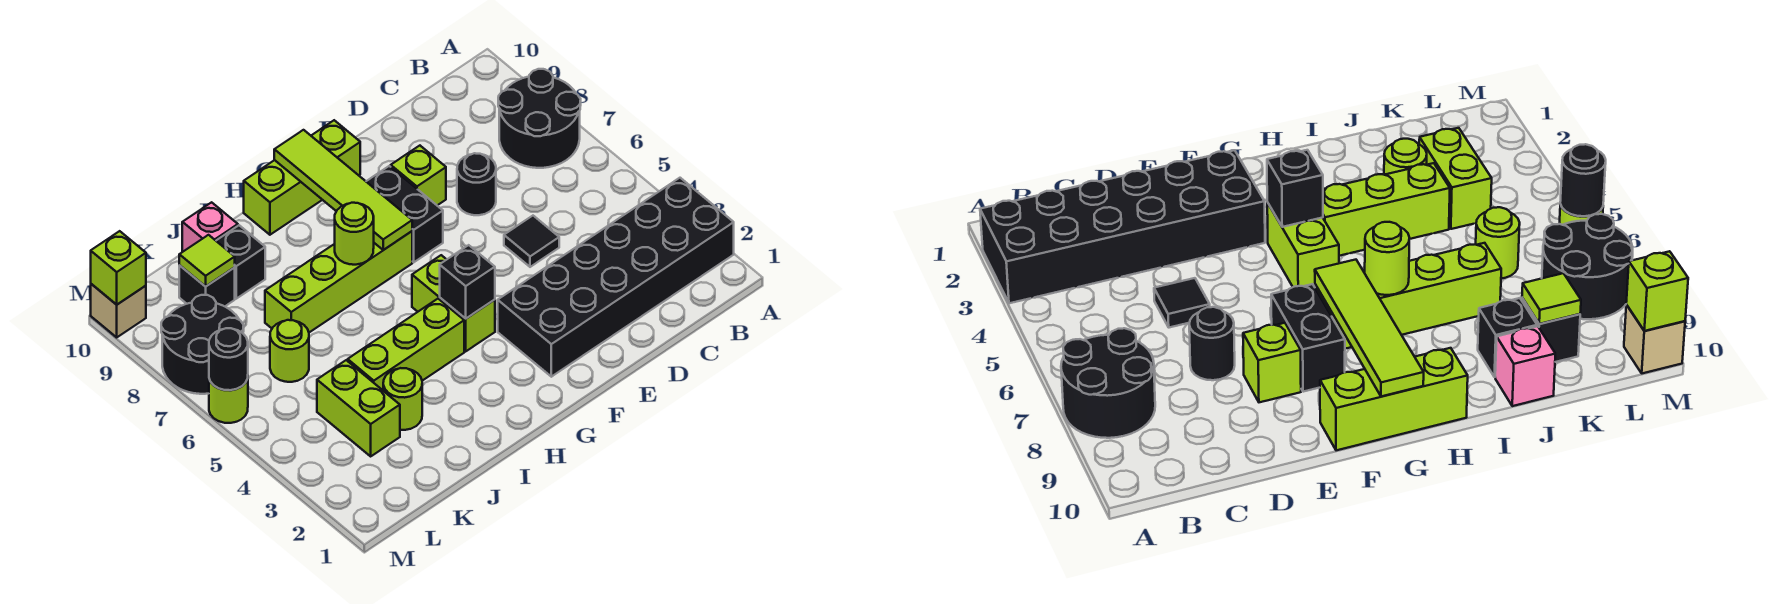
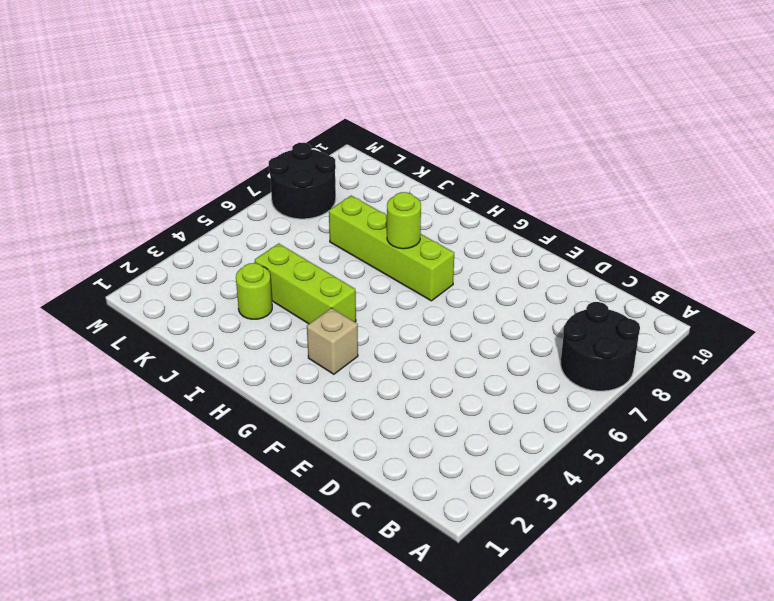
tan brick G3 level 1 -> tan brick M10 level 1
none -> black brick A2:F3 level 1
none -> black tile D5 level 1
none -> black round brick D7 level 1

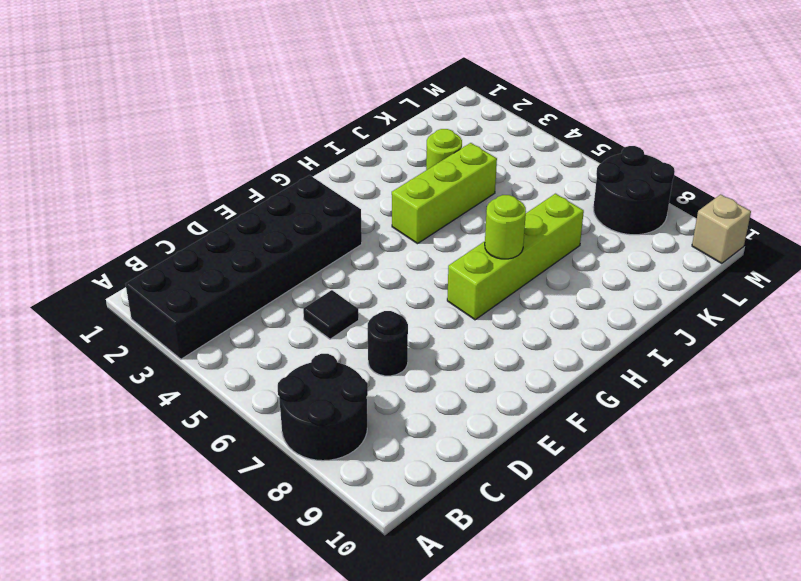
none -> lime brick E8 level 1
none -> black brick F7:F8 level 1
none -> lime brick F10:H10 level 1

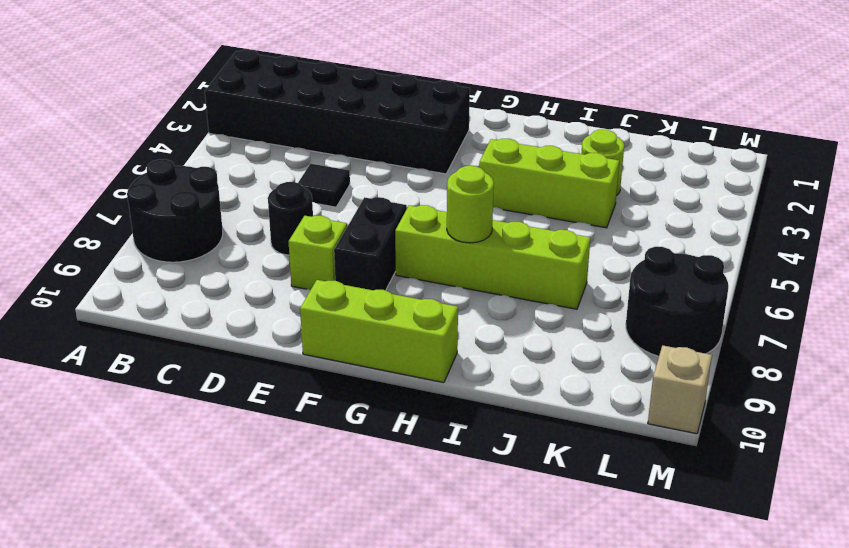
none -> lime brick G4:G5 level 1
none -> black brick J9 level 1
none -> pink brick J10 level 1

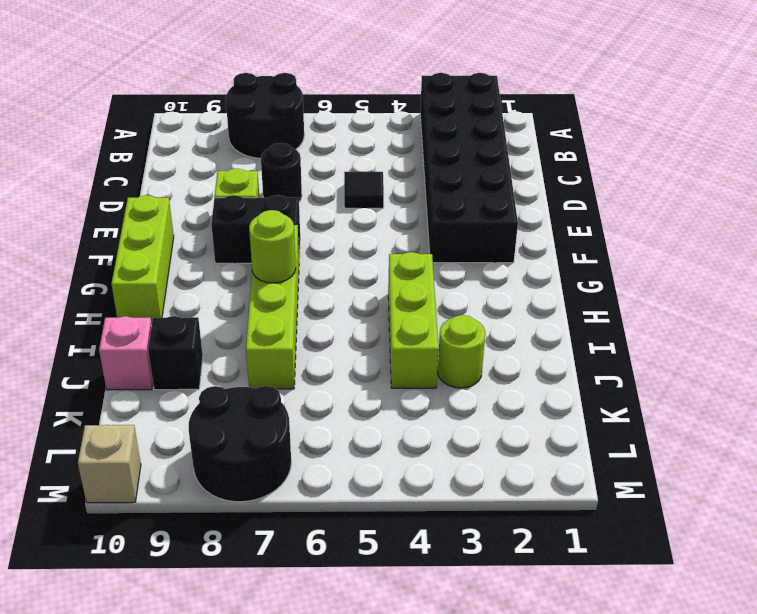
none -> lime brick G4:G5 level 1
none -> lime brick K3:K4 level 1
none -> lime round brick K6 level 1

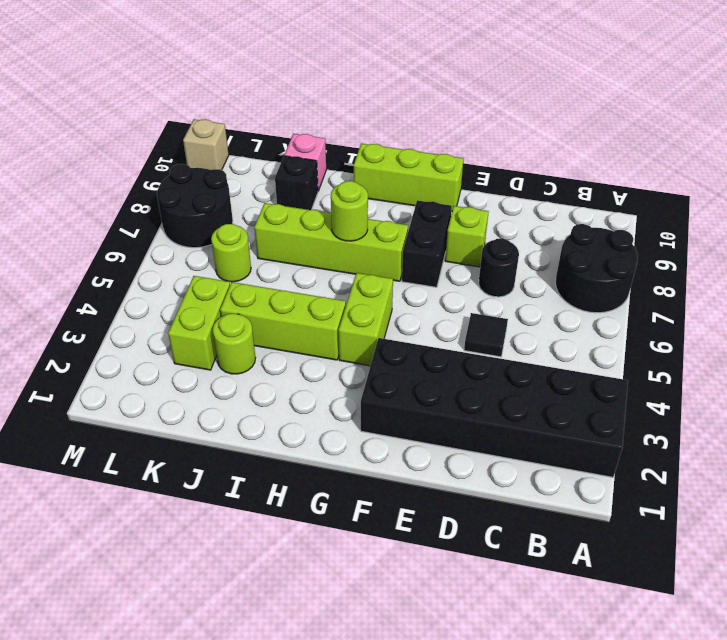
none -> black brick K9 level 1
none -> lime round brick M6 level 1
none -> black brick G4 level 2

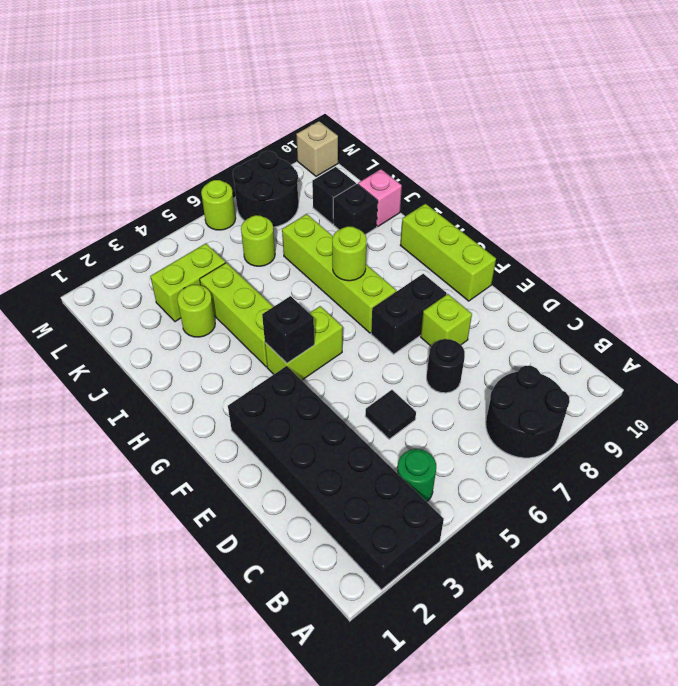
green round brick B4 level 1 -> none
none -> lime tile G7:G10 level 2
none -> lime tile K9 level 2
none -> black round brick M6 level 2

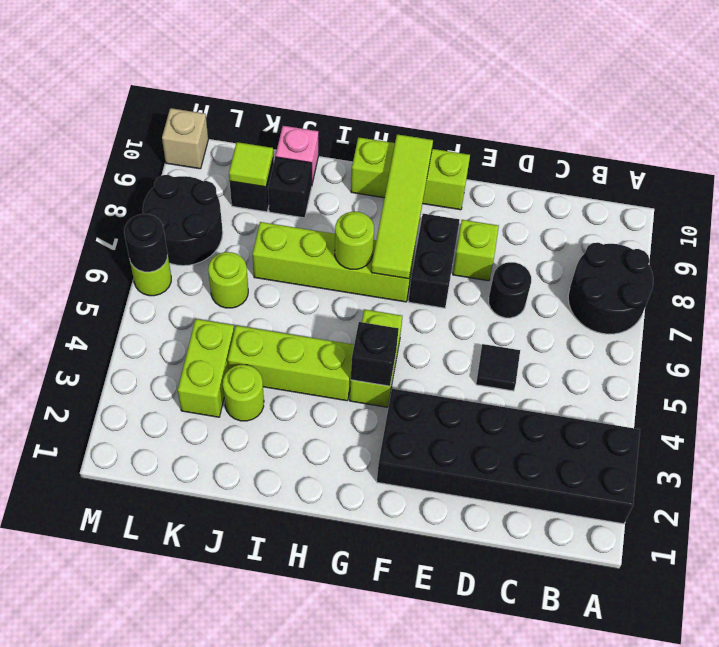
none -> lime brick M10 level 2

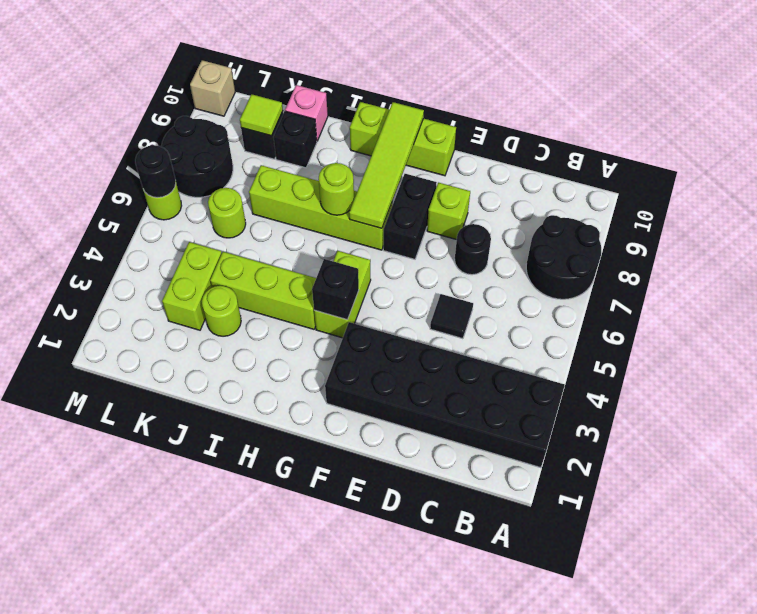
none -> lime brick M10 level 2

